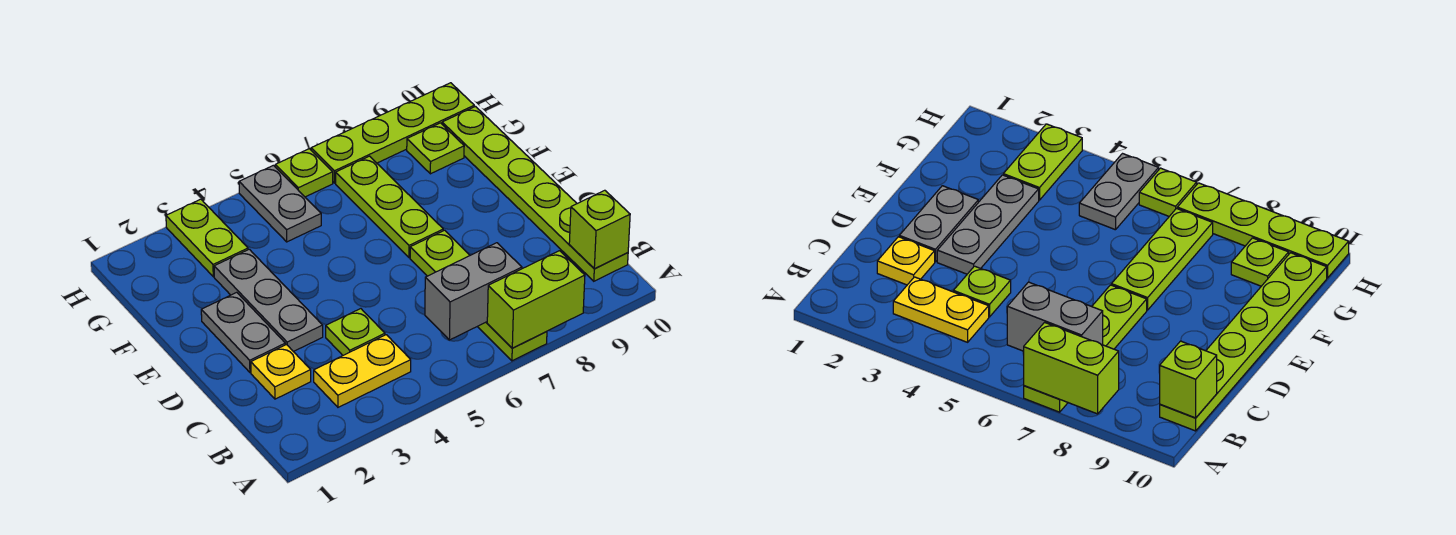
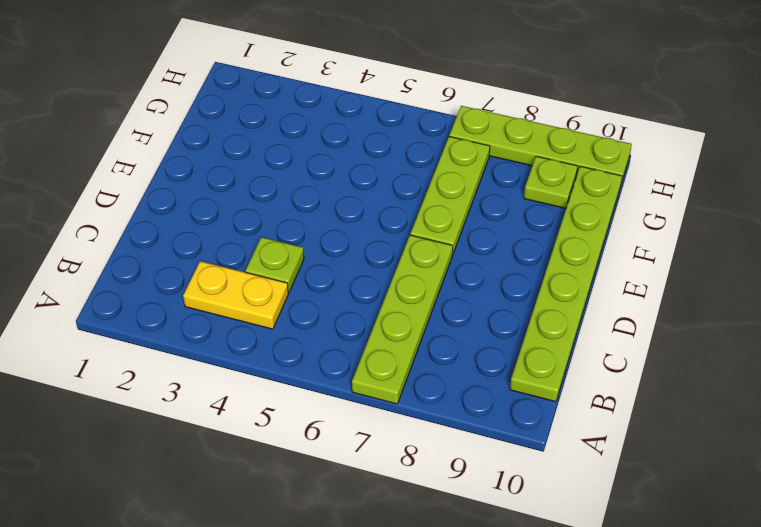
none -> yellow plate C2 level 1
none -> grey plate D2:E2 level 1
none -> grey plate D3:F3 level 1

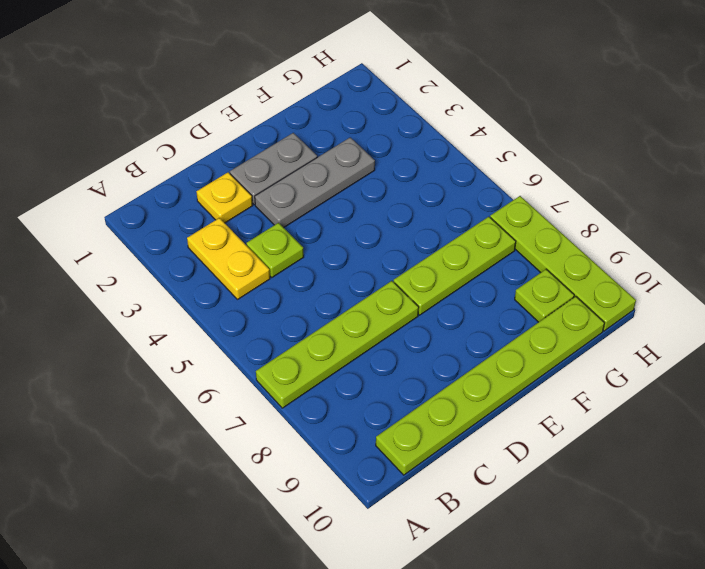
none -> lime plate G3:H3 level 1
none -> grey plate G5:H5 level 1
none -> lime plate H6 level 1

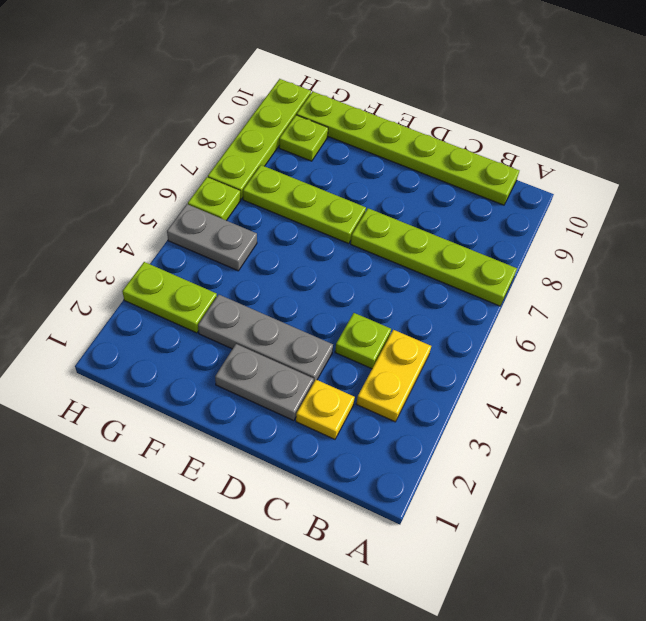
none -> lime brick A7:A8 level 2
none -> grey brick B6:B7 level 2
none -> lime brick B10 level 2

